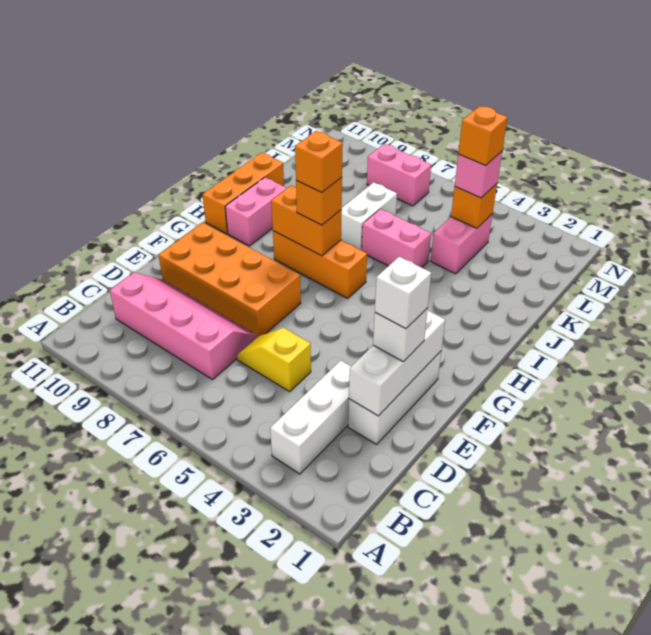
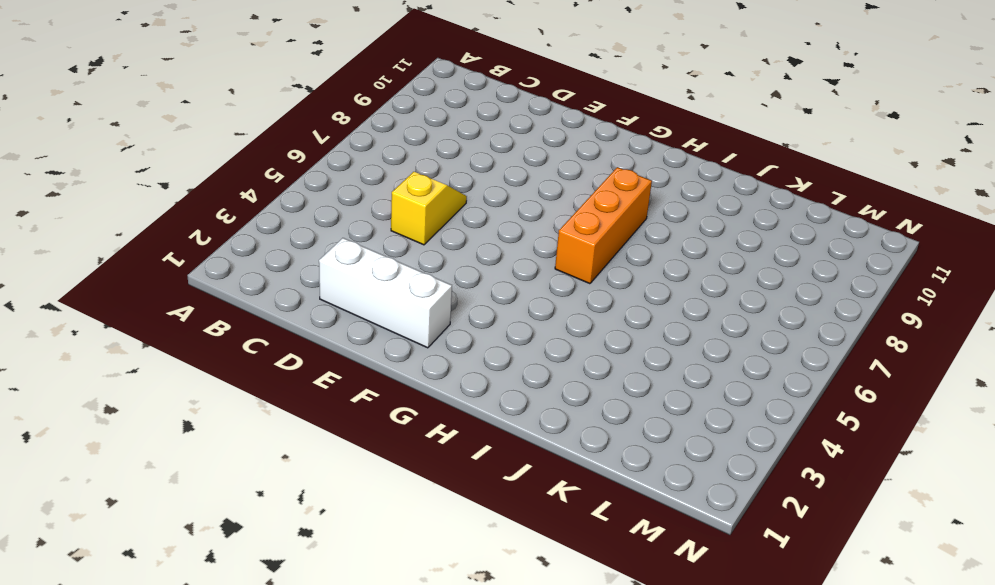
none -> white brick B3:D3 level 1
none -> pink slope C7:D10 level 1 top C
none -> orange brick E7:F10 level 1

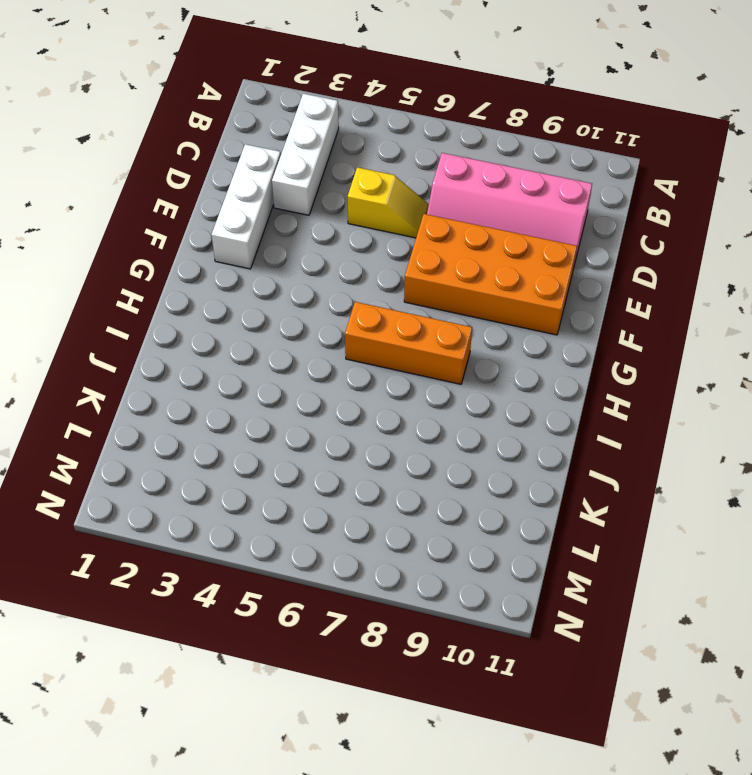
none -> pink brick H10:I10 level 1
none -> orange brick H11:J11 level 1
none -> pink brick J5:J6 level 1

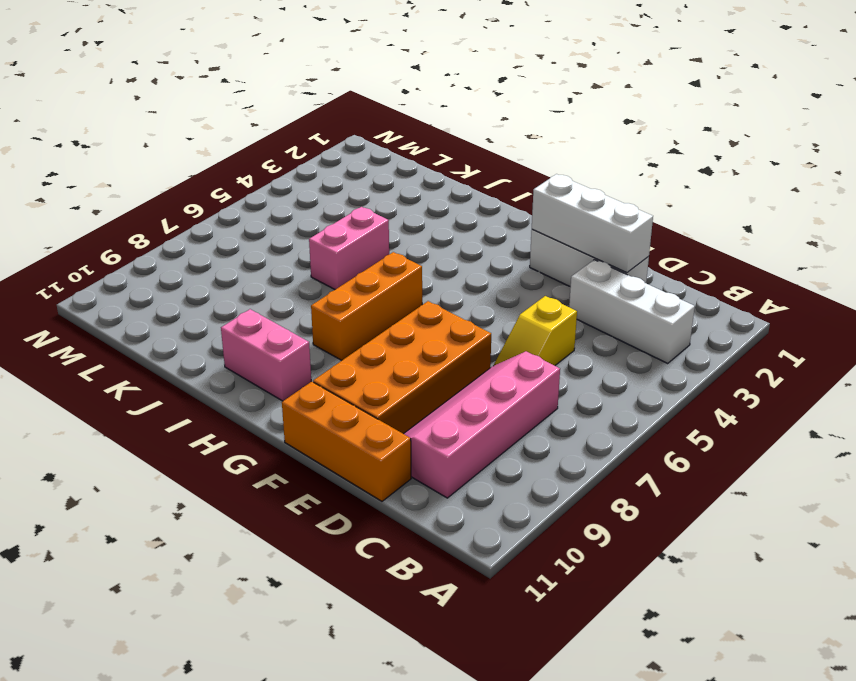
orange brick D11:F11 level 1 -> orange brick H11:J11 level 1
none -> white brick J7:K7 level 1
none -> pink brick K4:L4 level 1
none -> pink brick M7:M8 level 1

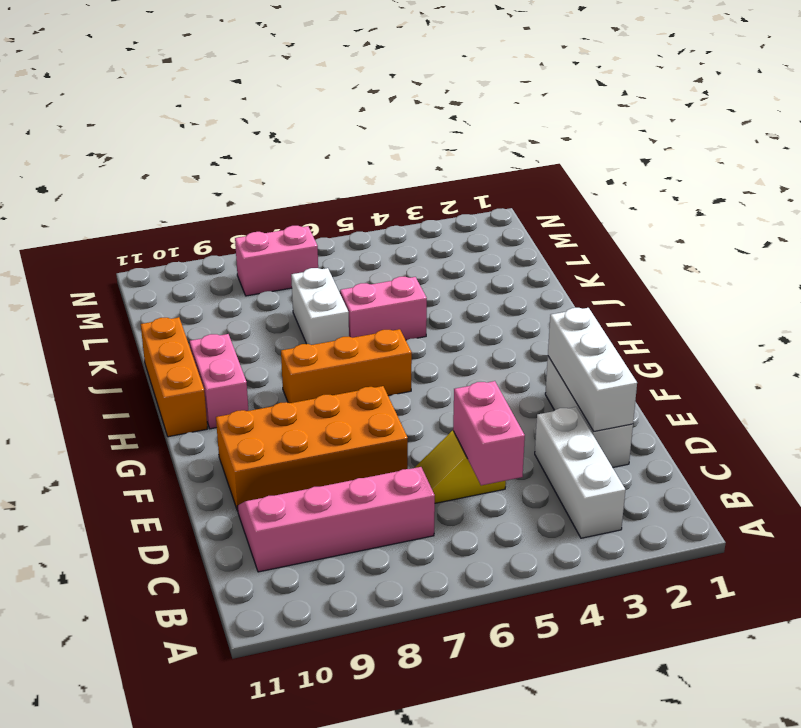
pink brick C5:D5 level 2 -> pink brick K4:L4 level 1
none -> orange brick H7:H8 level 2
none -> orange brick L4 level 2
none -> white brick E2 level 3

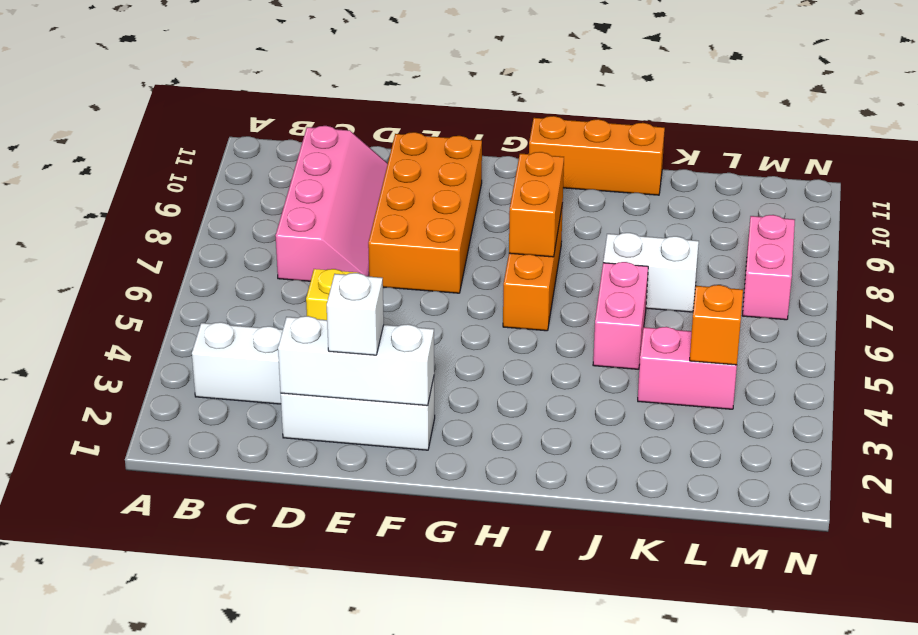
none -> pink brick H10:I10 level 1
none -> orange brick H7 level 3
none -> pink brick L4 level 3

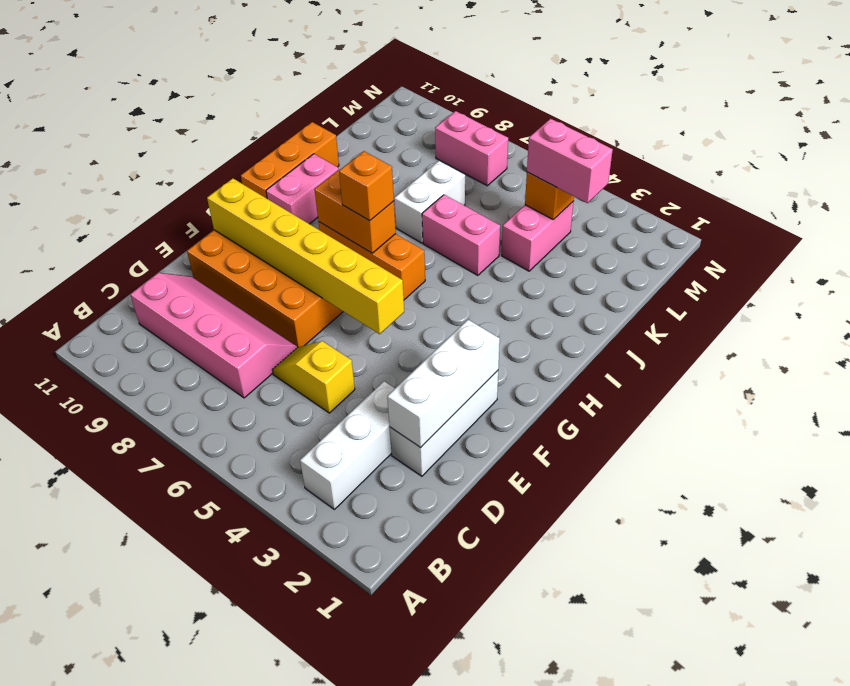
yellow brick F5:F10 level 2 -> none
pink brick L3:L4 level 3 -> pink brick L4 level 3
none -> white brick E2 level 3
none -> white brick E2 level 4
none -> orange brick H7 level 4

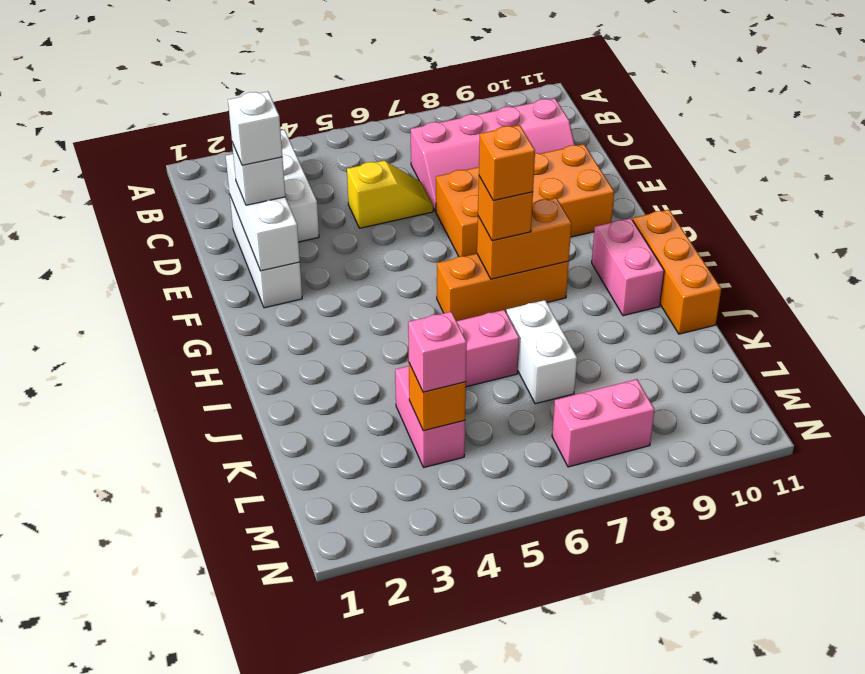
none -> orange brick L4 level 4

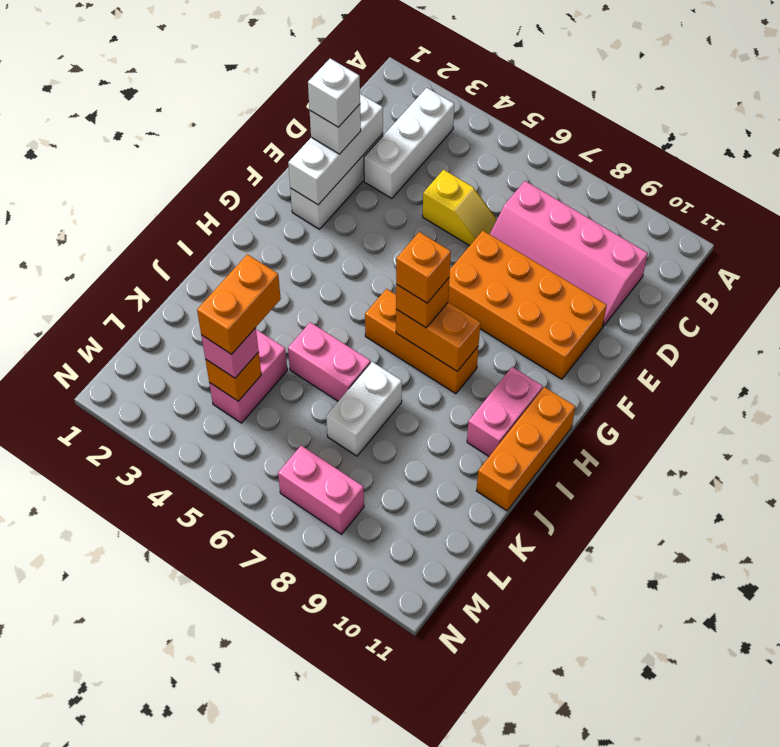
orange brick K4:L4 level 4 -> orange brick L4 level 4

